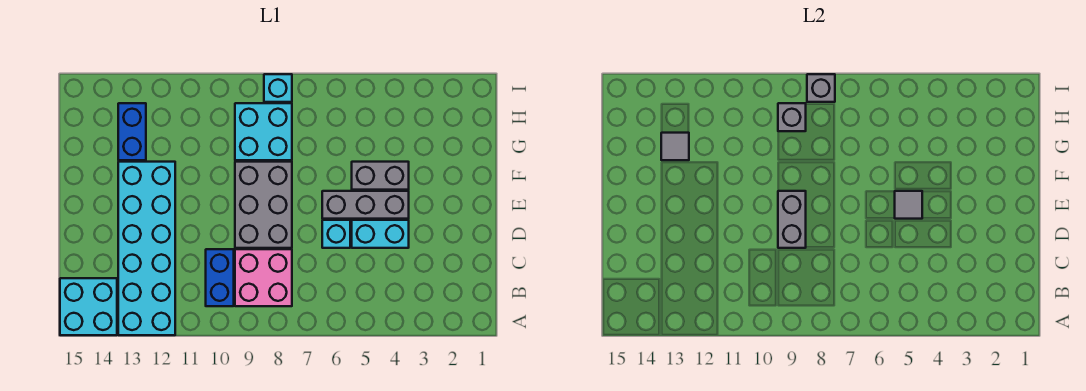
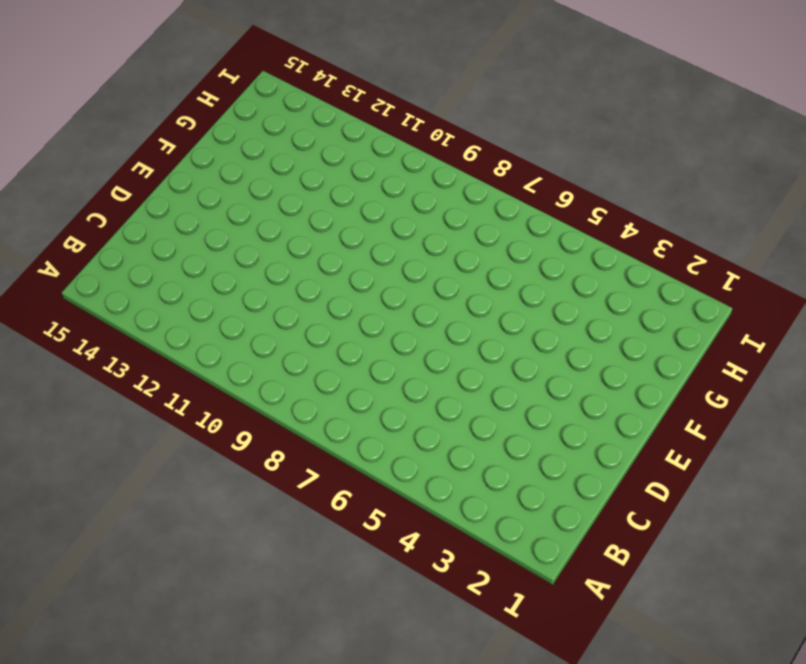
none -> cyan brick A12:F13 level 1
none -> cyan brick A14:B15 level 1
none -> pink brick B8:C9 level 1

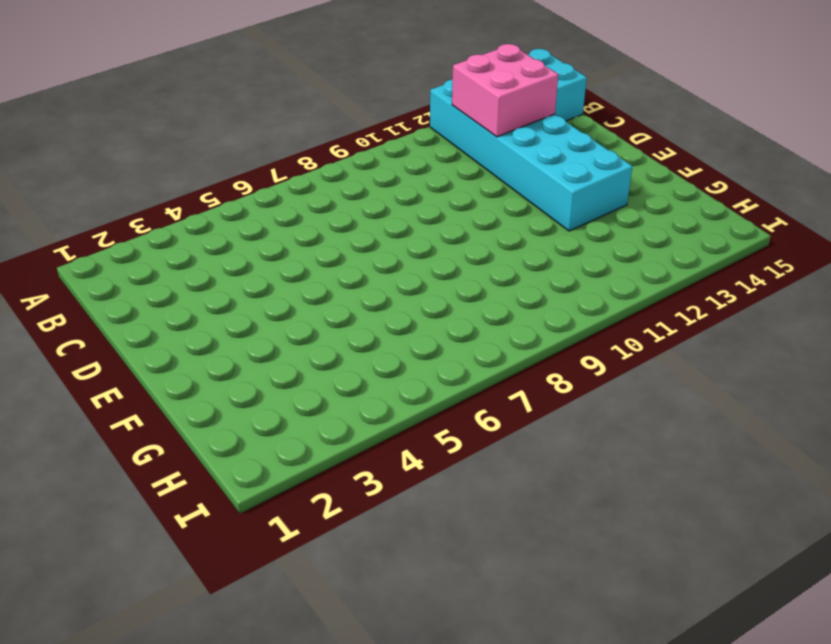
pink brick B12:C13 level 2 -> pink brick B8:C9 level 1
none -> blue brick B10:C10 level 1
none -> cyan brick D4:D5 level 1
none -> cyan brick D6 level 1

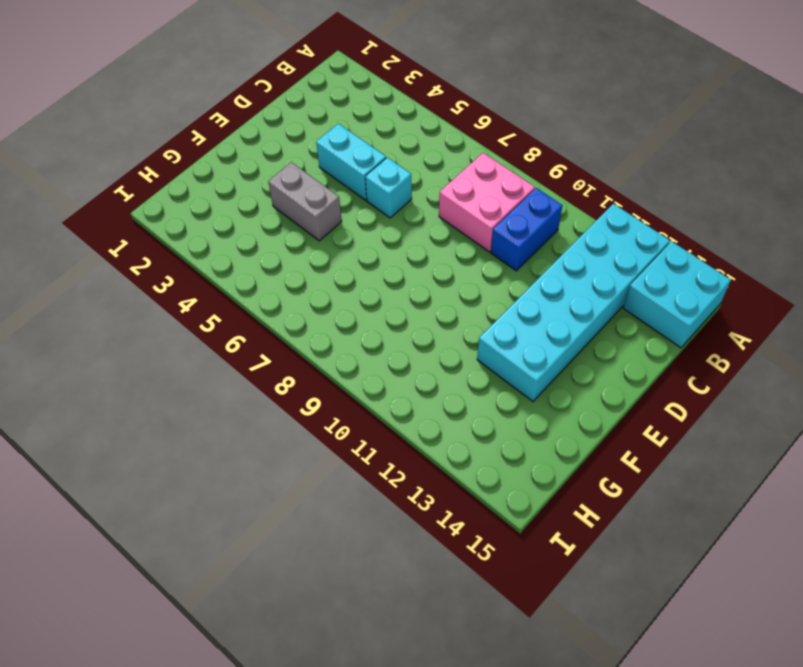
none -> grey brick D8:F9 level 1
none -> grey brick E4:E6 level 1
none -> cyan brick G8:H9 level 1

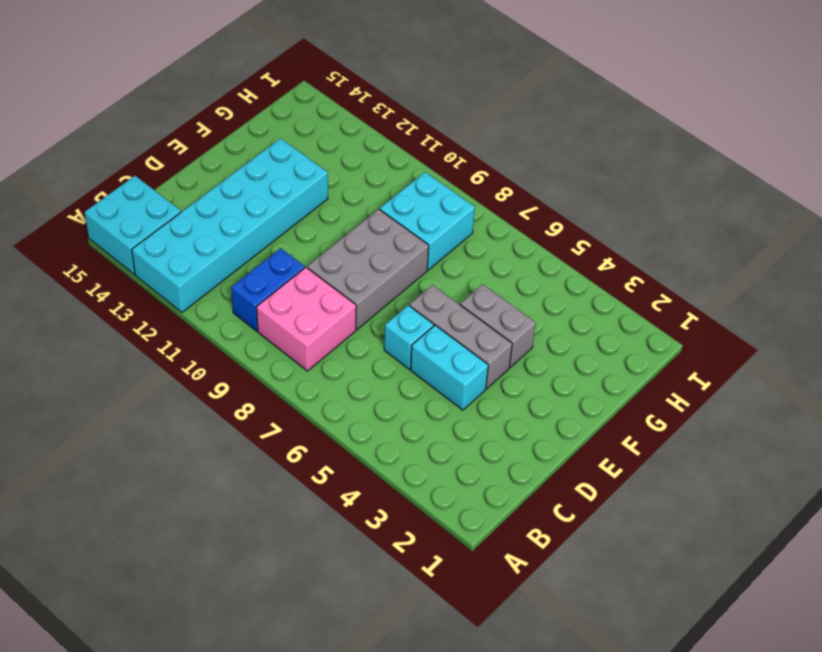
none -> blue brick G13:H13 level 1
none -> cyan brick I8 level 1
none -> grey brick D9:E9 level 2

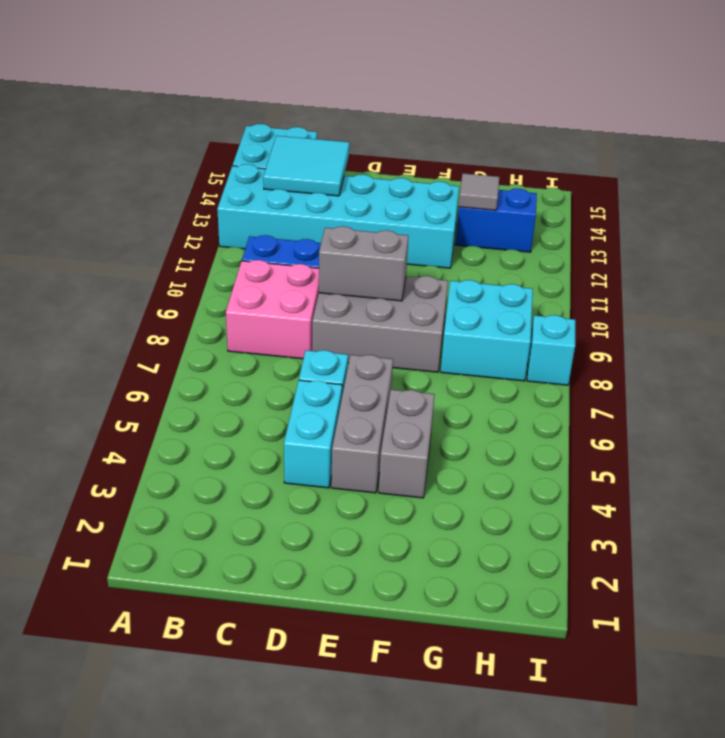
cyan tile B13:C14 level 2 -> none
none -> grey tile E5 level 2
none -> grey brick H9 level 2
none -> grey brick I8 level 2

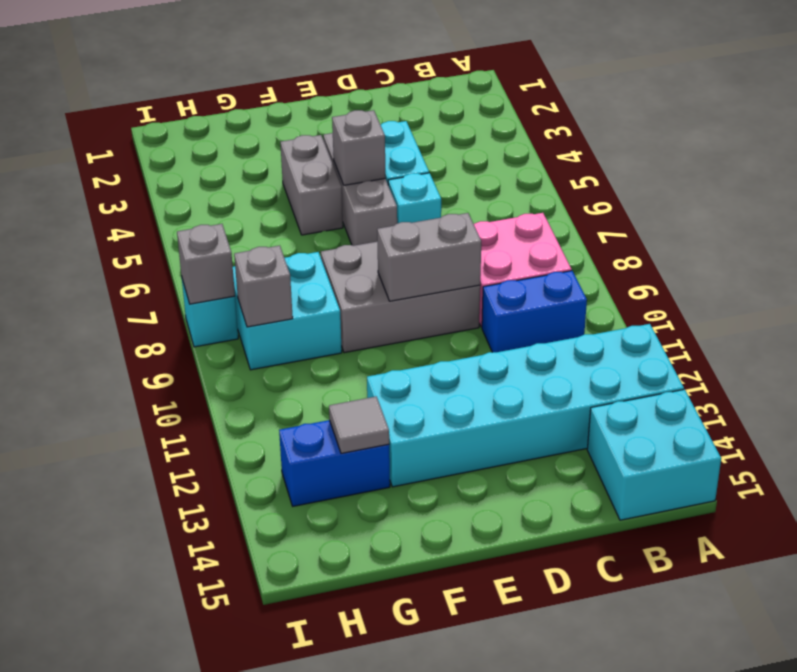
grey brick E5 level 2 -> grey tile E5 level 2

